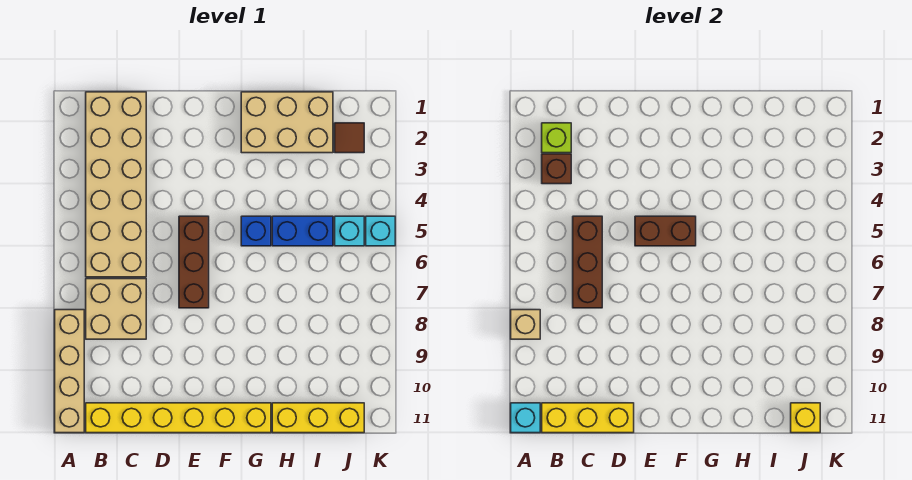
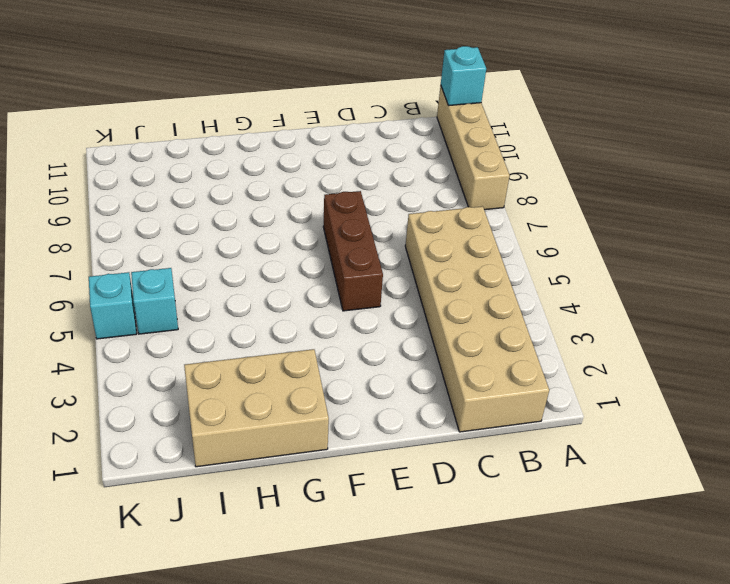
none -> tan brick B7:C8 level 1
none -> yellow brick B11:G11 level 1
none -> blue brick G5 level 1

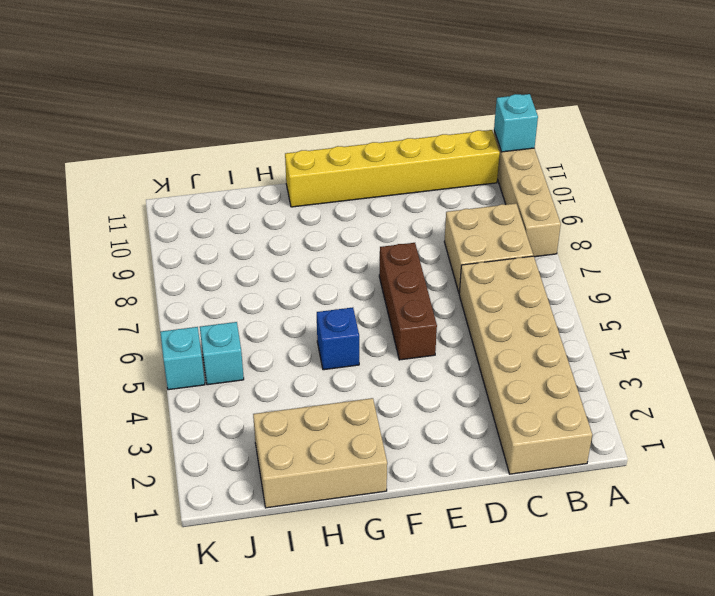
none -> blue brick H5:I5 level 1
none -> yellow brick H11:J11 level 1
none -> brown tile J2 level 1

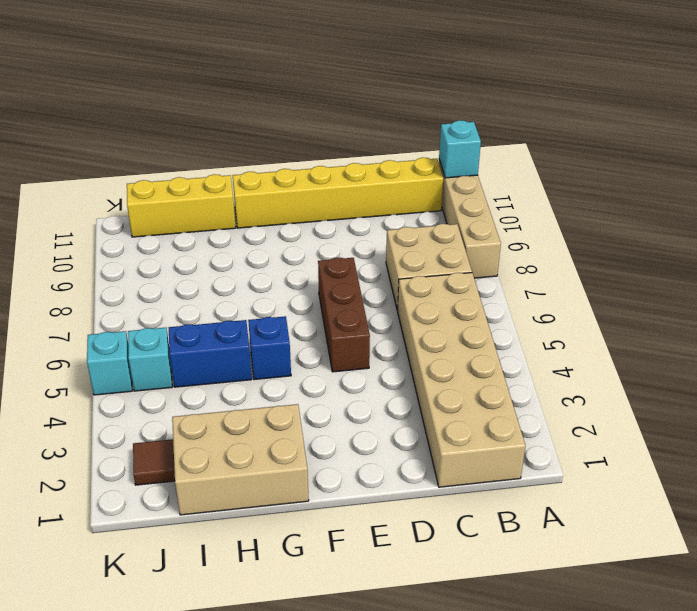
none -> tan brick A8 level 2
none -> lime brick B2 level 2
none -> brown brick B3 level 2

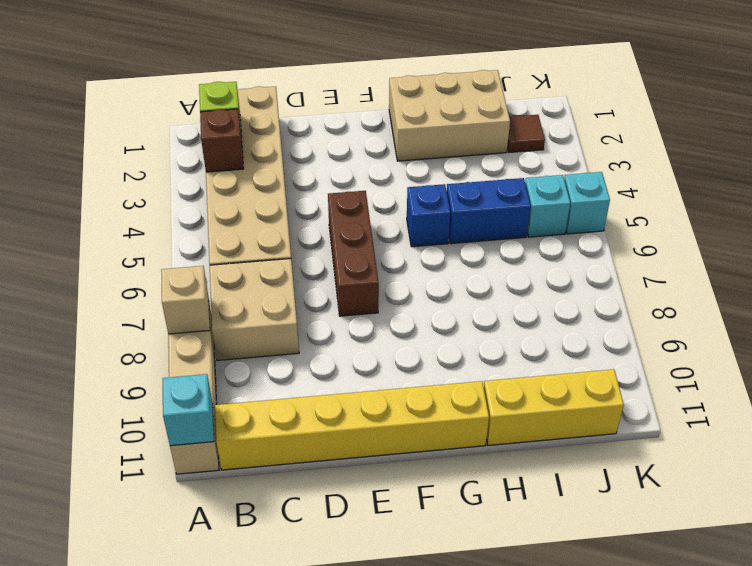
none -> yellow brick B11:D11 level 2
none -> brown brick C5:C7 level 2
none -> brown brick E5:F5 level 2

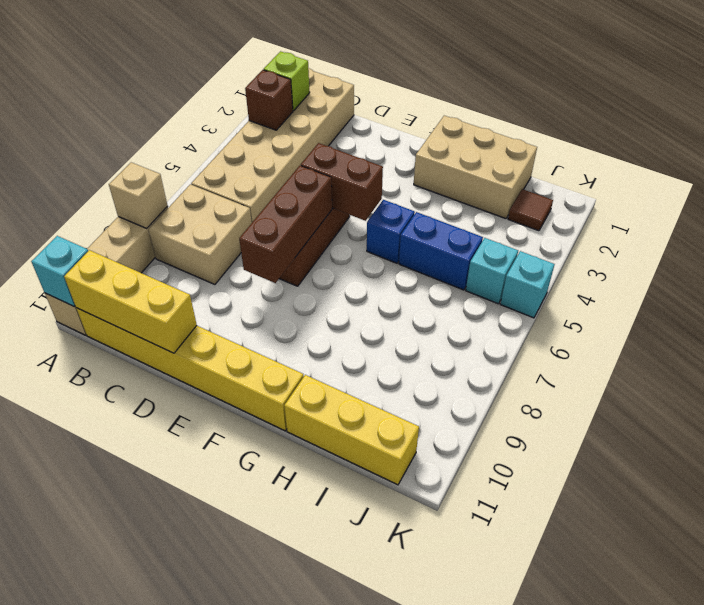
brown brick E6:E8 level 2 -> brown brick C5:C7 level 2
none -> yellow brick J11 level 2

